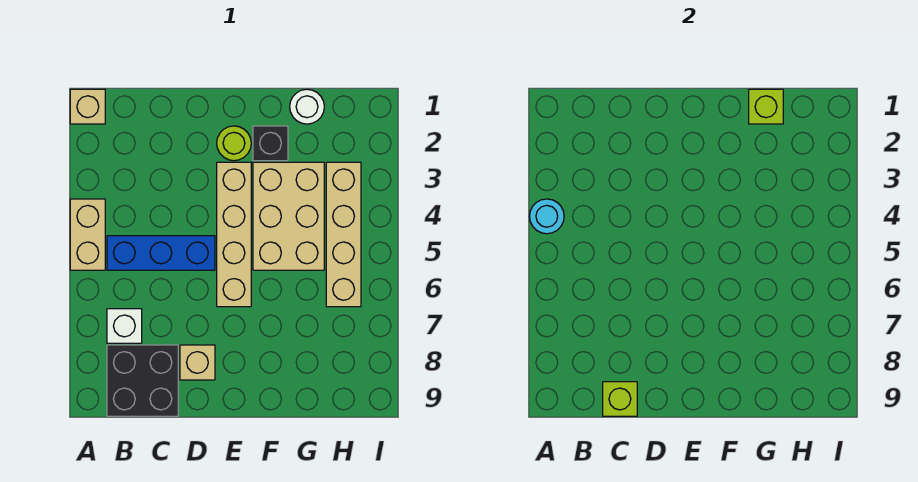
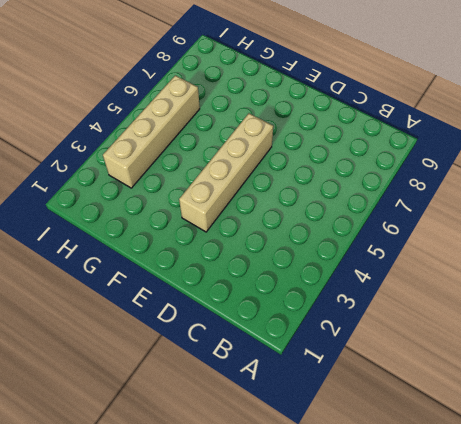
none -> tan brick A1 level 1
none -> tan brick A4:A5 level 1
none -> blue brick B5:D5 level 1

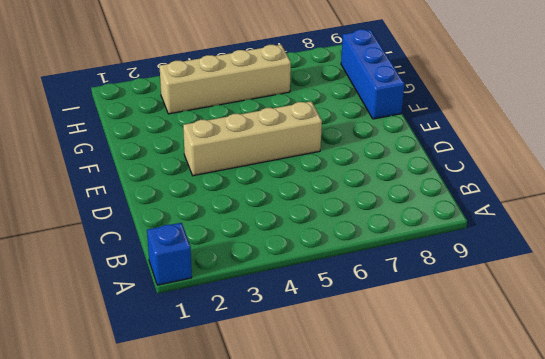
blue brick A1 level 1 -> tan brick A1 level 1
blue brick F9:H9 level 1 -> blue brick B5:D5 level 1
none -> tan brick A4:A5 level 1
none -> white brick B7 level 1
none -> black brick B8:C9 level 1

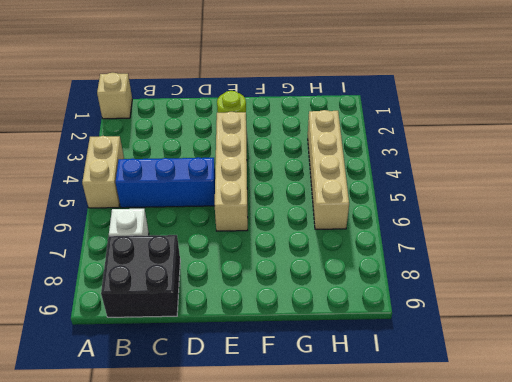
none -> tan brick D8 level 1
none -> black brick F2 level 1
none -> tan brick F3:G5 level 1

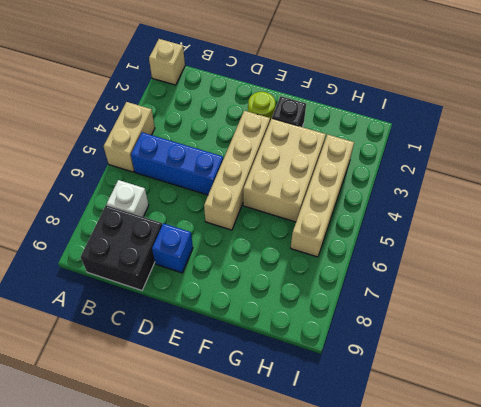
blue brick D8 level 1 -> tan brick D8 level 1
none -> white round brick G1 level 1
none -> cyan round brick A4 level 2
none -> lime brick C9 level 2

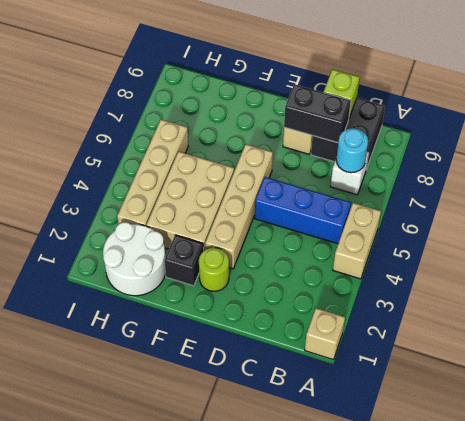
cyan round brick B7 level 2 -> cyan round brick A4 level 2
black brick C8:D8 level 2 -> none
white round brick G1:H2 level 1 -> white round brick G1 level 1
none -> lime brick G1 level 2

